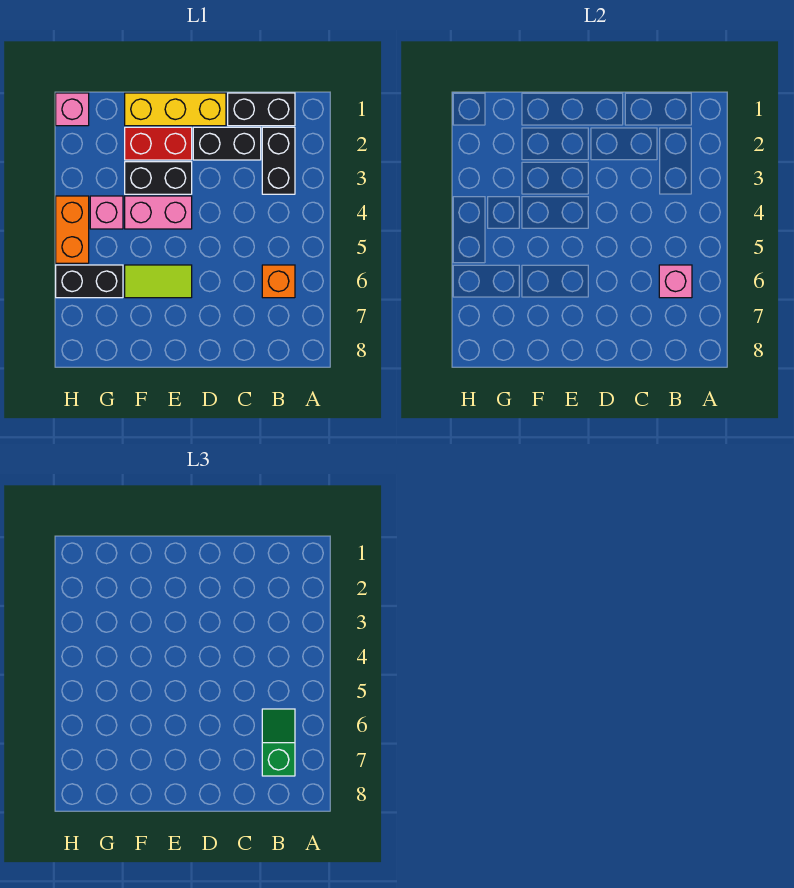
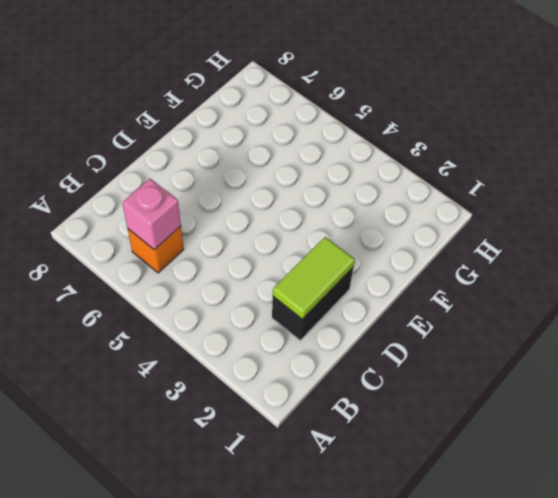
lime tile C2:D2 level 2 -> lime tile E6:F6 level 1
none -> black brick B1:C1 level 1
none -> black brick B2:B3 level 1
none -> yellow brick D1:F1 level 1

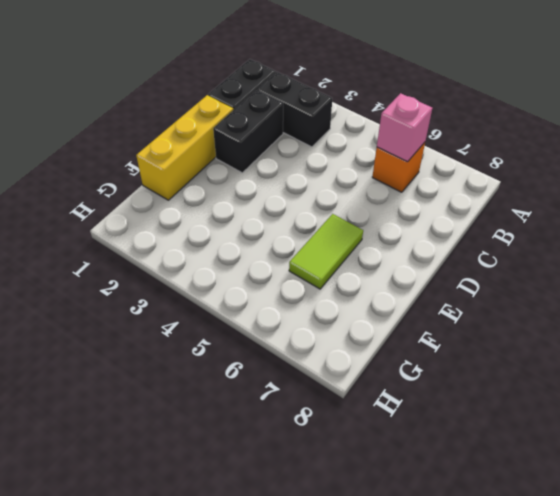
none -> red brick E2:F2 level 1
none -> black brick E3:F3 level 1
none -> pink brick E4:F4 level 1

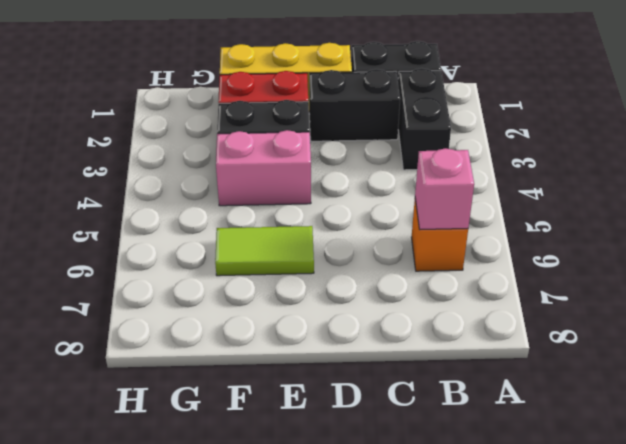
none -> pink brick G4 level 1
none -> black brick G6:H6 level 1
none -> pink brick H1 level 1

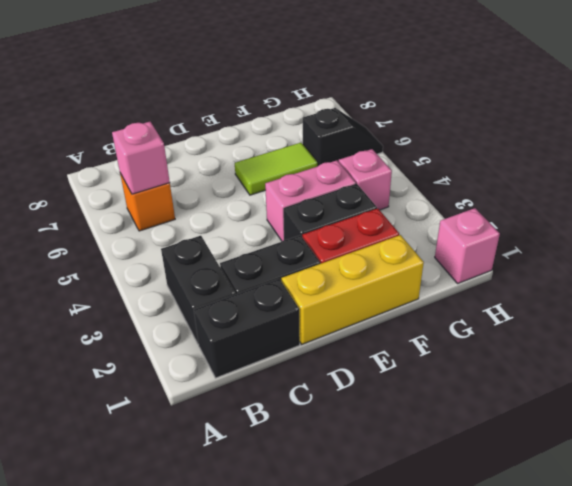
black slope G6:H6 level 1 top G -> black brick G6:H6 level 1
none -> orange brick H4:H5 level 1
none -> green slope B6:B7 level 3 top 7

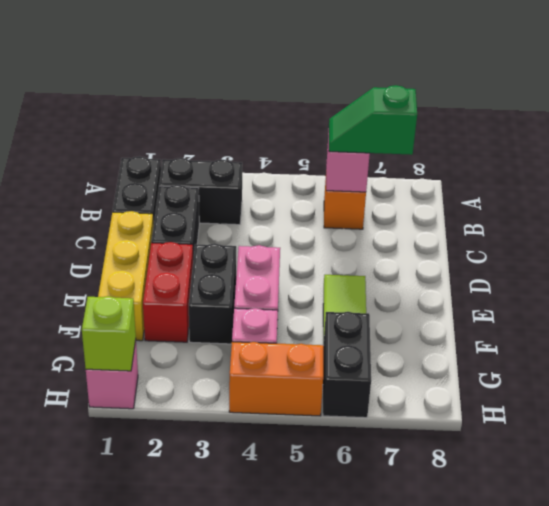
lime brick H1 level 2 -> none

